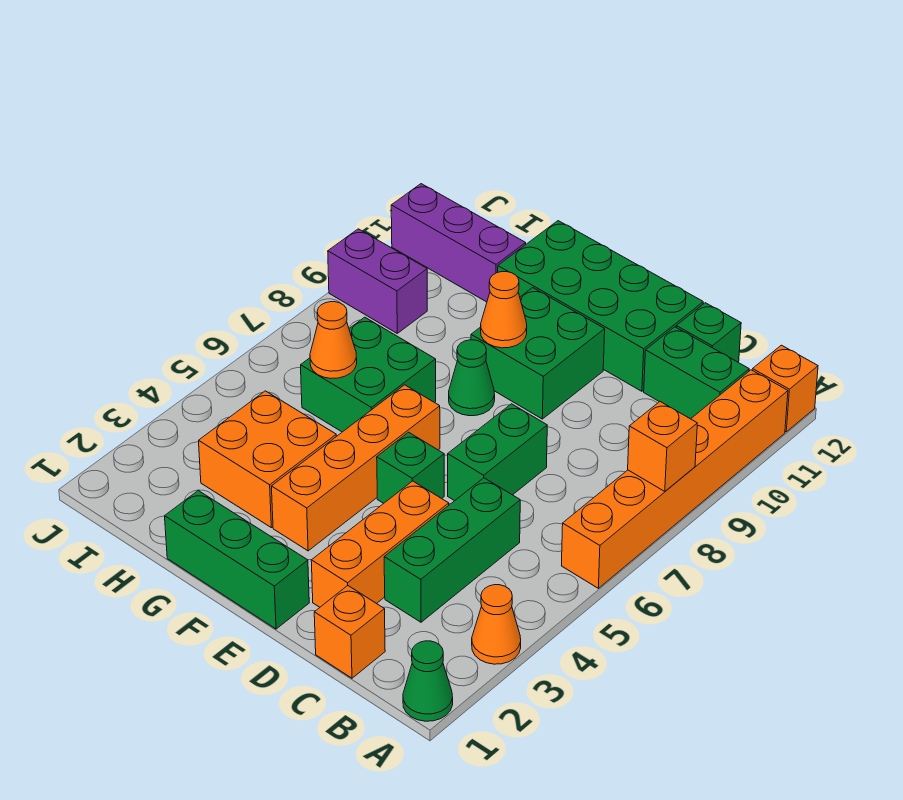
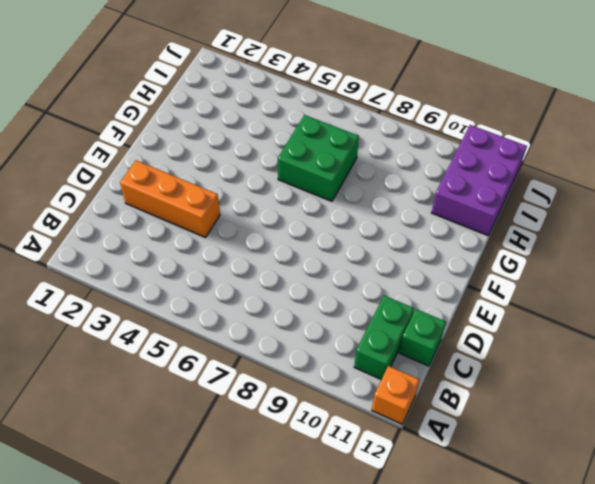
purple brick H11:J12 level 1 -> purple brick H11:J11 level 1
none -> green cone A1 level 1
none -> orange cone A3 level 1
none -> orange brick A6:A11 level 1

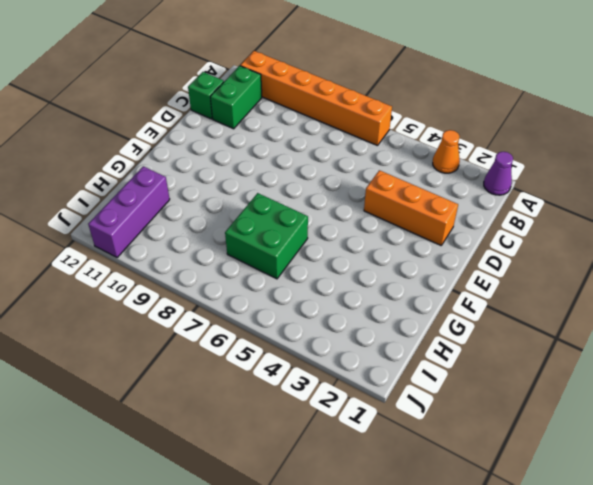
purple cone A1 level 1 -> green cone A1 level 1
none -> orange brick A12 level 1
none -> orange brick C1 level 1
none -> green brick C3:C5 level 1

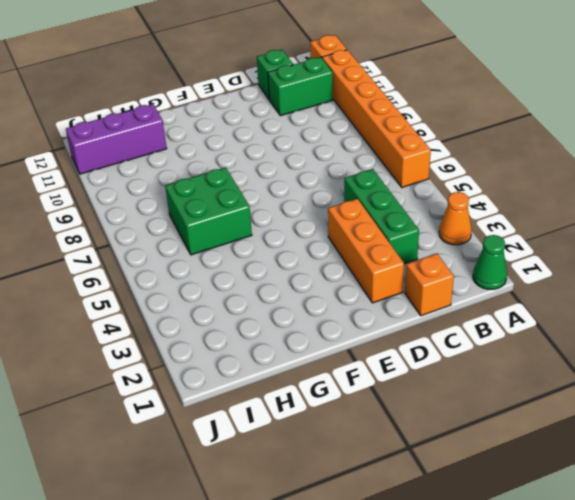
none -> green brick D6:D7 level 1
none -> green brick D11:G12 level 1
none -> green brick E1:G1 level 1

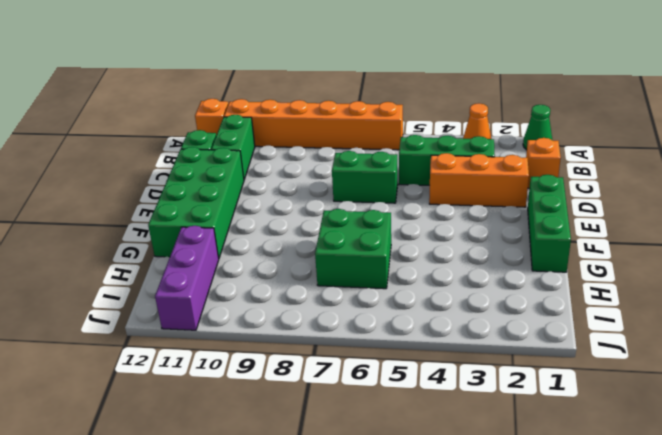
none -> green brick E5 level 1
none -> green brick E9:F10 level 1
none -> orange brick F3:F6 level 1

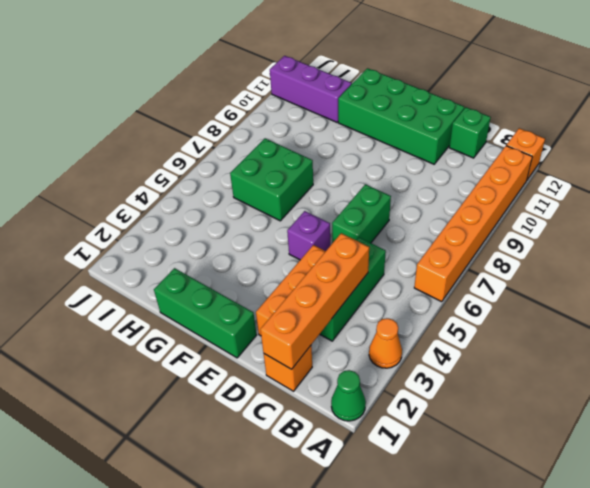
orange brick C1:C4 level 2 -> orange brick F3:F6 level 1
purple brick E5 level 1 -> green brick E5 level 1
none -> green brick B11:C11 level 1
none -> green brick E9:F10 level 1
none -> green cone F8 level 1

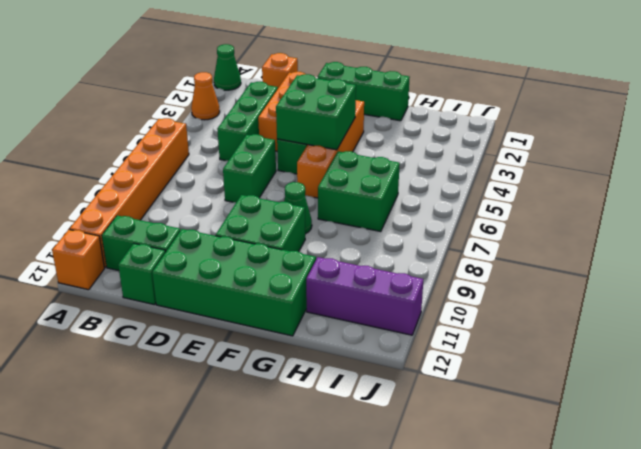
green brick E4:F5 level 2 -> none
none -> orange brick G3:H4 level 1
none -> purple brick I9:J9 level 1
none -> orange brick A8 level 2

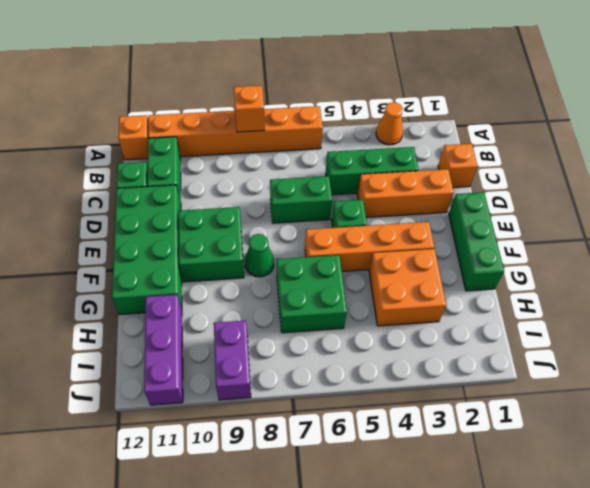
none -> green cone A1 level 1
none -> orange cone F9 level 2
none -> orange cone H6 level 2

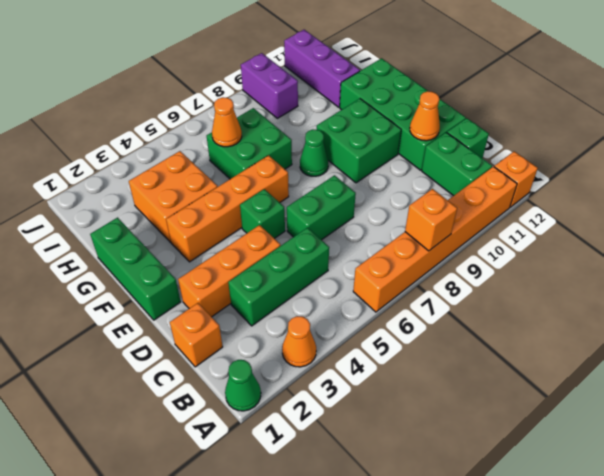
orange cone D11 level 2 -> orange cone F9 level 2

